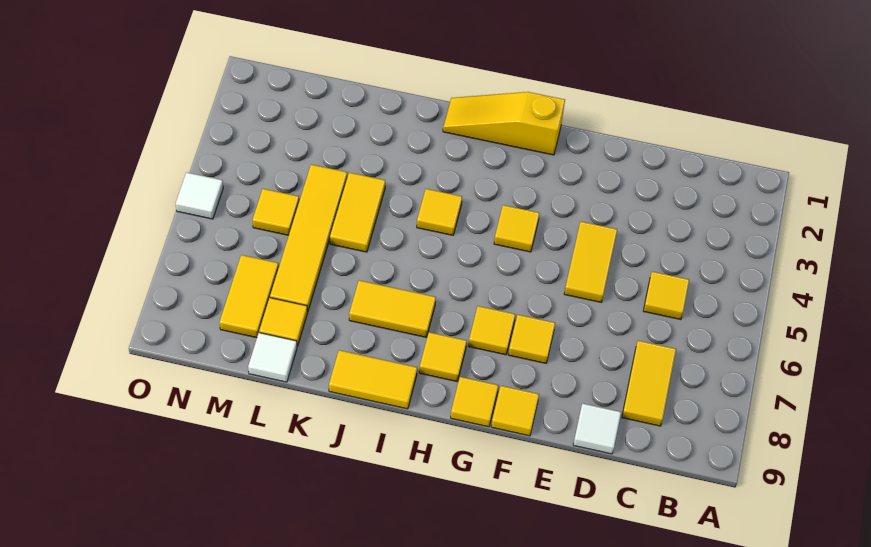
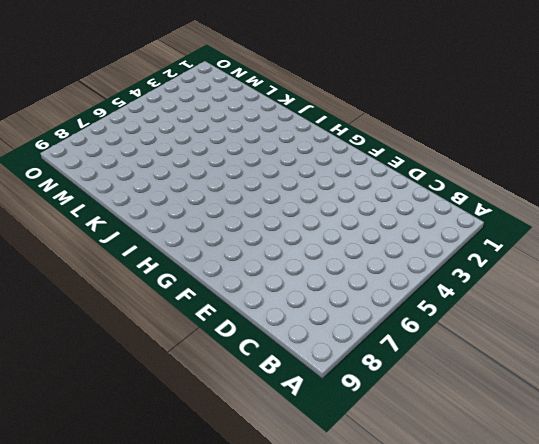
none -> yellow tile C5 level 1
none -> yellow tile C7:C8 level 1
none -> white tile D9 level 1

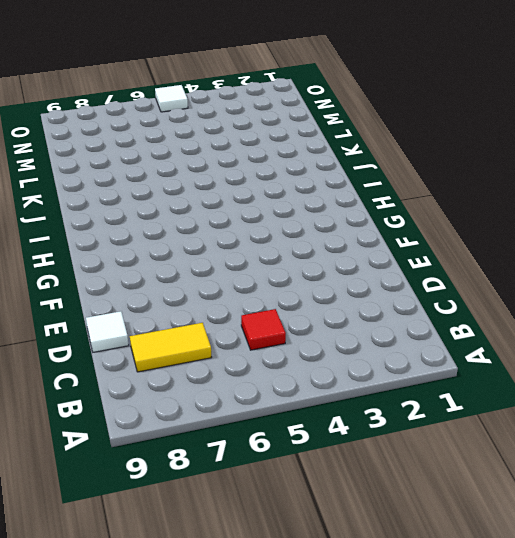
red tile C5 level 1 -> yellow tile C5 level 1
none -> yellow tile E4:E5 level 1
none -> yellow tile F7 level 1
none -> yellow tile F9 level 1

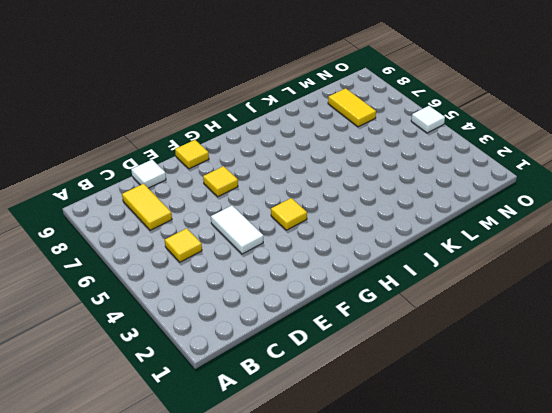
white tile E4:E5 level 1 -> yellow tile E4:E5 level 1
none -> yellow slope G1:I1 level 1 top G
none -> yellow tile G7 level 1
none -> yellow tile G9 level 1

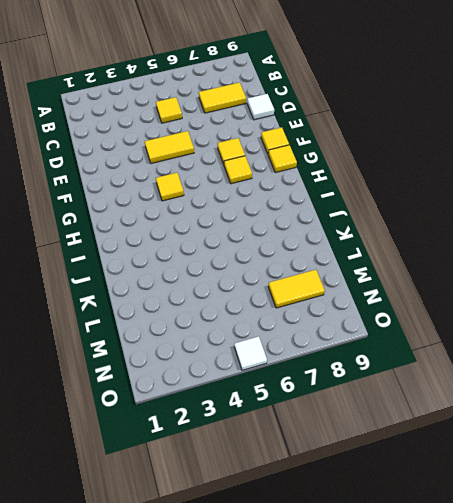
none -> yellow slope G1:I1 level 1 top G
none -> yellow tile H8 level 1
none -> yellow tile I4 level 1

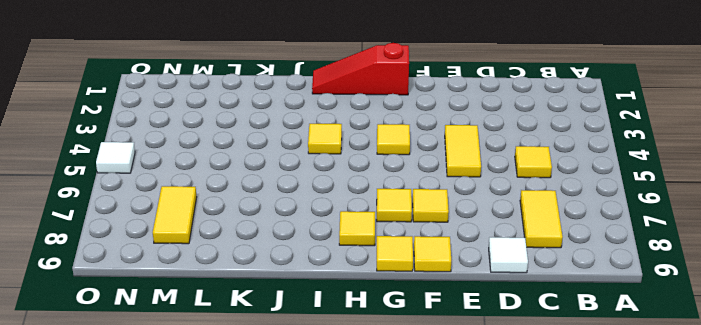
red slope G1:I1 level 1 top G -> yellow slope G1:I1 level 1 top G
none -> yellow tile I7:J7 level 1
none -> yellow tile I9:J9 level 1
none -> yellow tile K4:K5 level 1

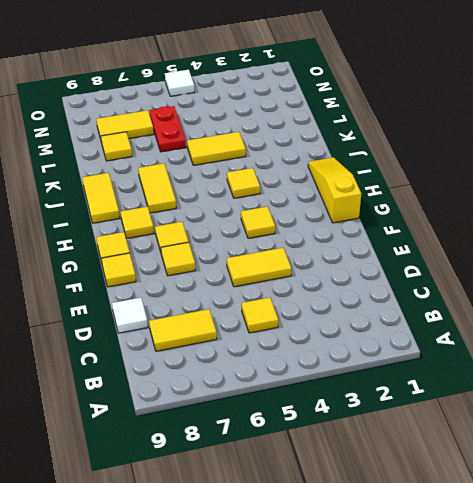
red plate L6:M6 level 1 -> yellow tile L4:L7 level 1
none -> white tile L9 level 1
none -> yellow tile M5 level 1

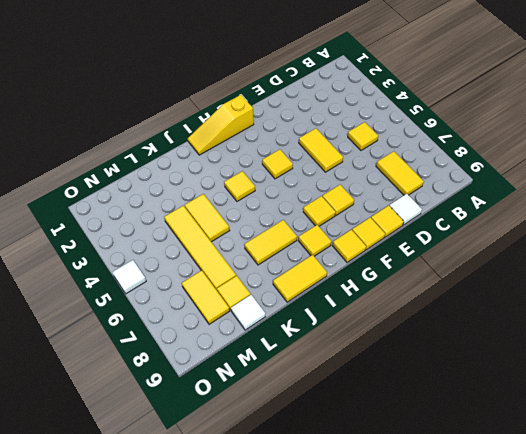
yellow tile E9 level 1 -> yellow tile M5 level 1

